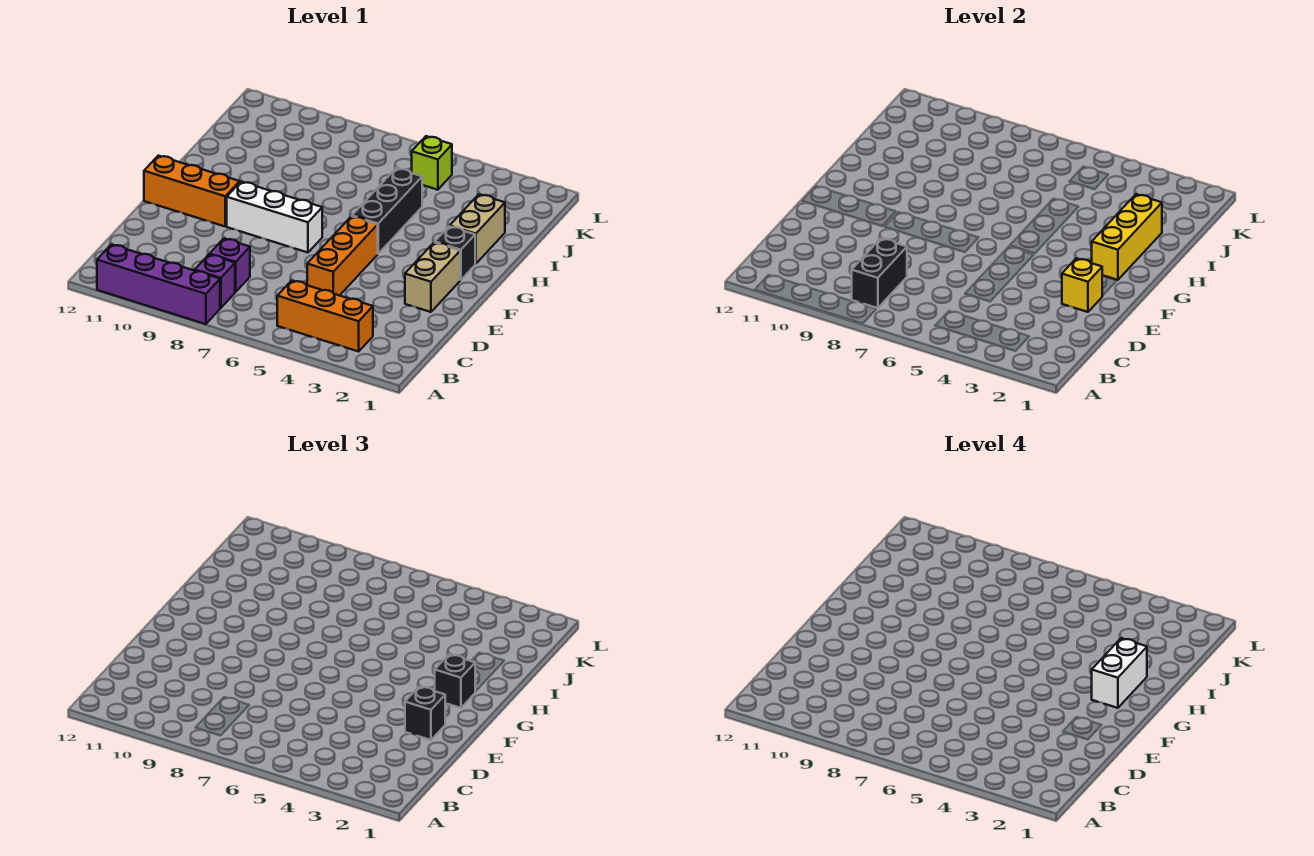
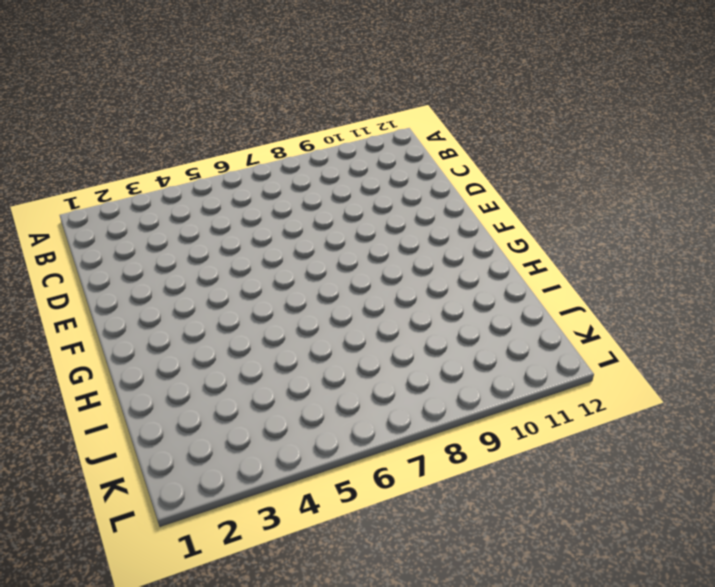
none -> purple brick A8:A11 level 1
none -> orange brick B3:B5 level 1
none -> purple brick B8 level 1

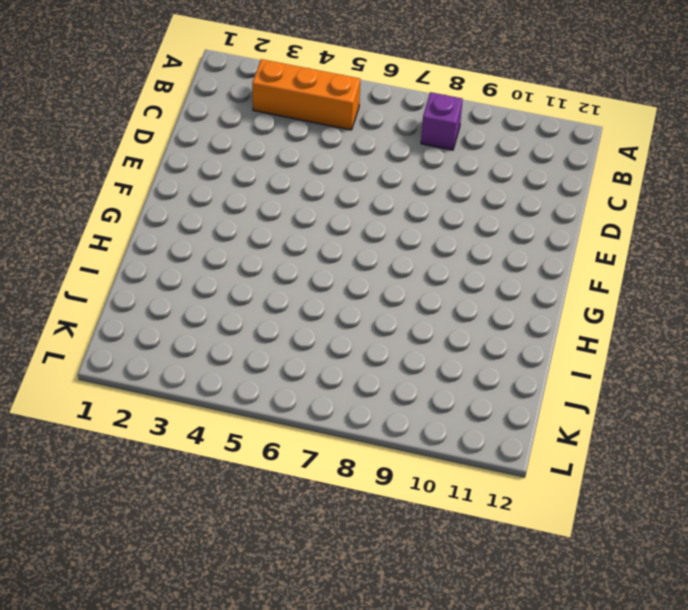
none -> purple brick A8:A11 level 1
none -> purple brick C8 level 1
none -> orange brick D5:F5 level 1

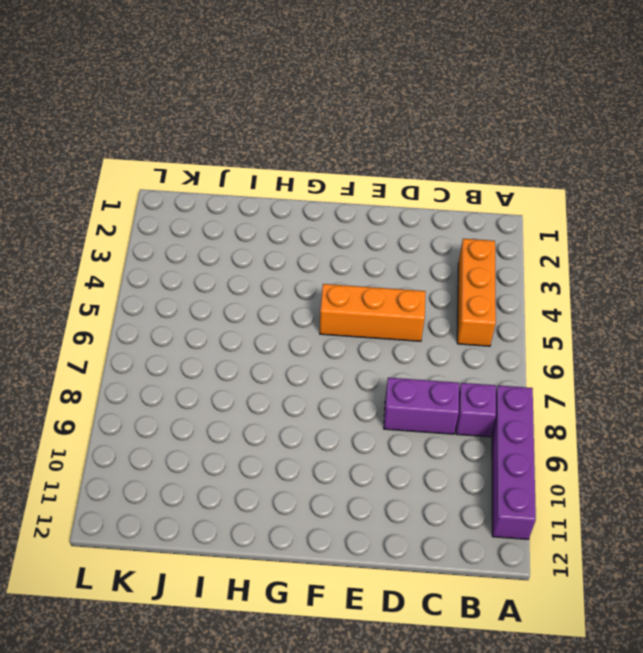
purple brick C8:D8 level 1 -> purple brick C8 level 1
none -> tan brick E2:F2 level 1
none -> white brick F7:F9 level 1
none -> orange brick F10:F12 level 1

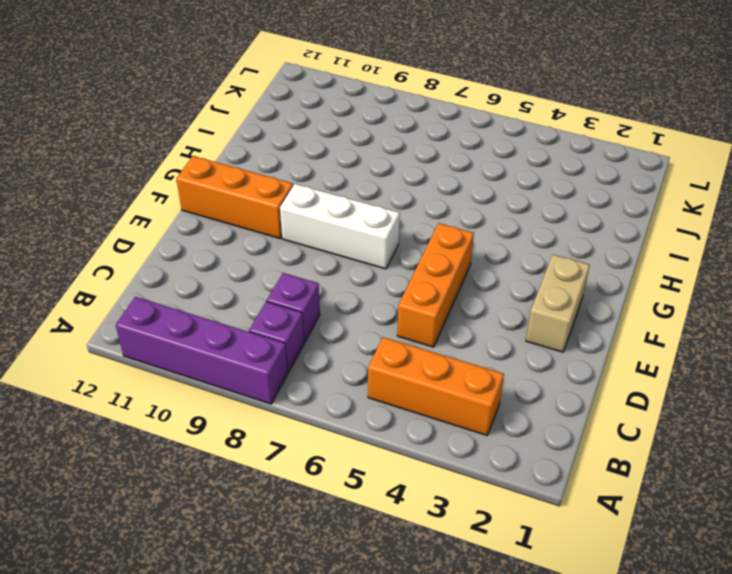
none -> black brick G2 level 1
none -> black brick G5:I5 level 1
none -> tan brick H2:I2 level 1

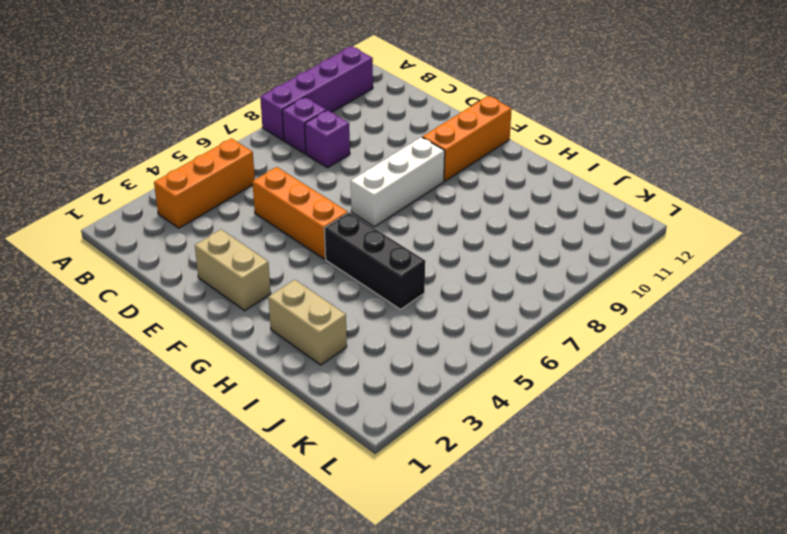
none -> black brick G2 level 1
none -> lime brick K5 level 1
none -> black brick B8:C8 level 2

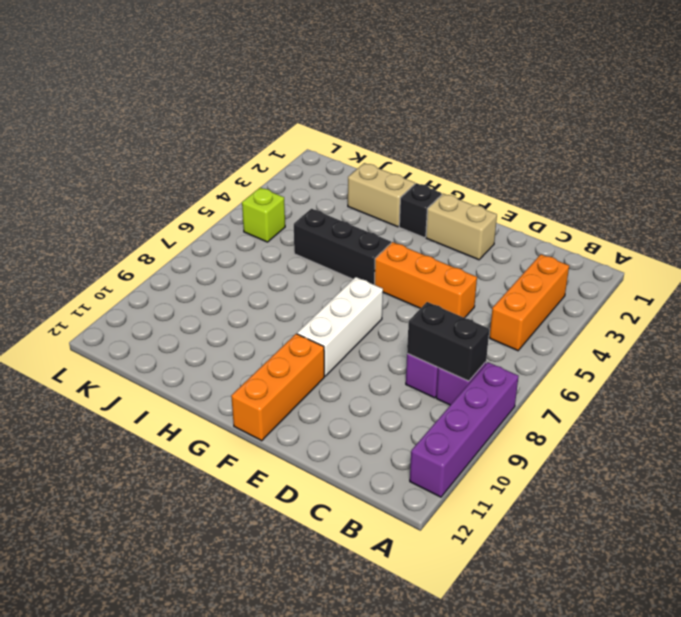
none -> yellow brick E2 level 2
none -> yellow brick G2:I2 level 2
none -> black brick E2 level 3

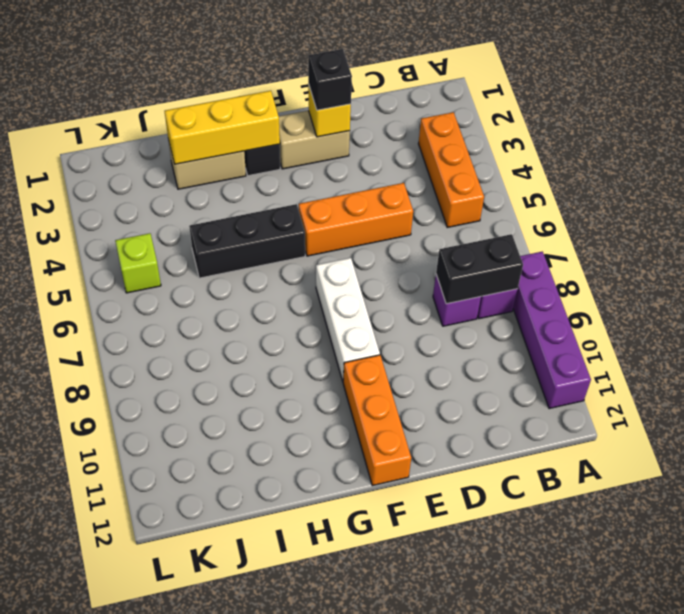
none -> black brick G2 level 3
none -> white brick G2:H2 level 4

